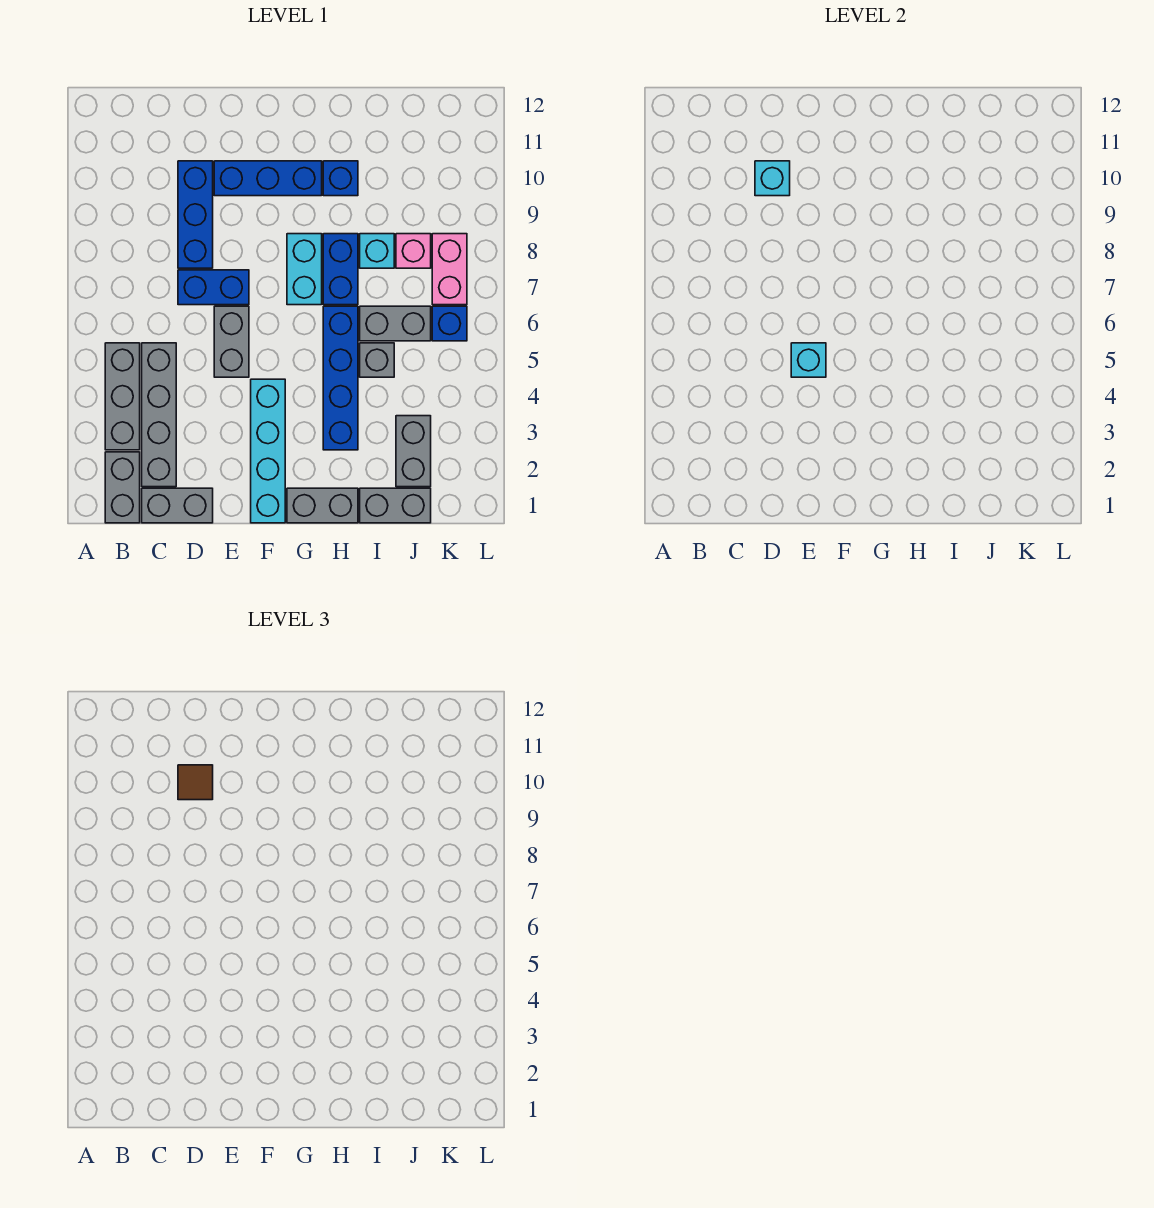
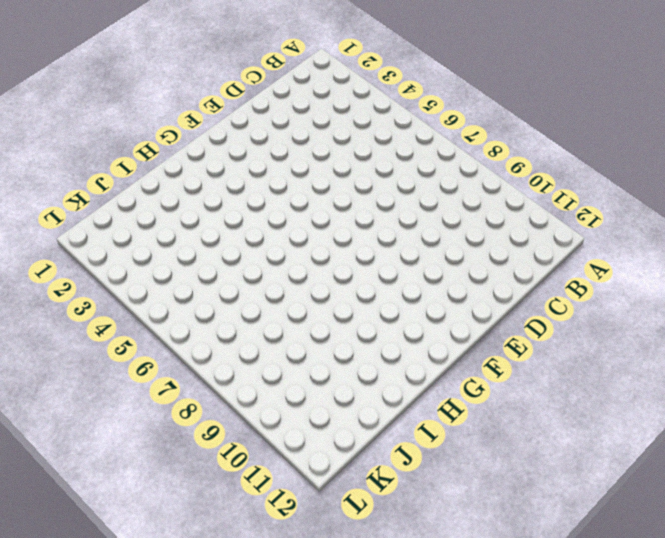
none -> grey brick B1:B2 level 1
none -> grey brick B3:B5 level 1
none -> grey brick C1:D1 level 1

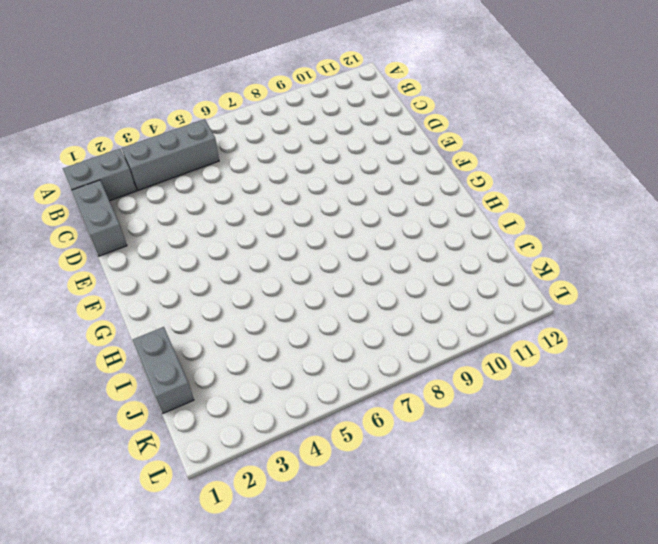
none -> grey brick C2:C5 level 1
none -> blue brick D7:E7 level 1
none -> blue brick D8:D10 level 1

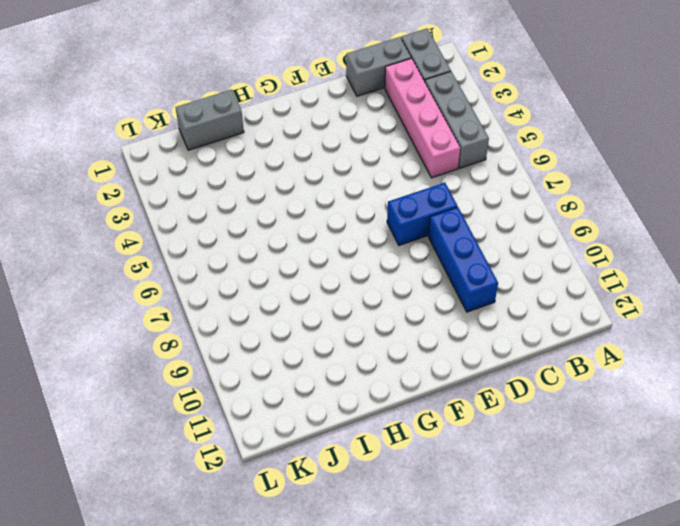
pink brick C2:C5 level 1 -> grey brick C2:C5 level 1
none -> grey brick E5:E6 level 1
none -> blue brick E10:G10 level 1
none -> cyan brick F1:F4 level 1

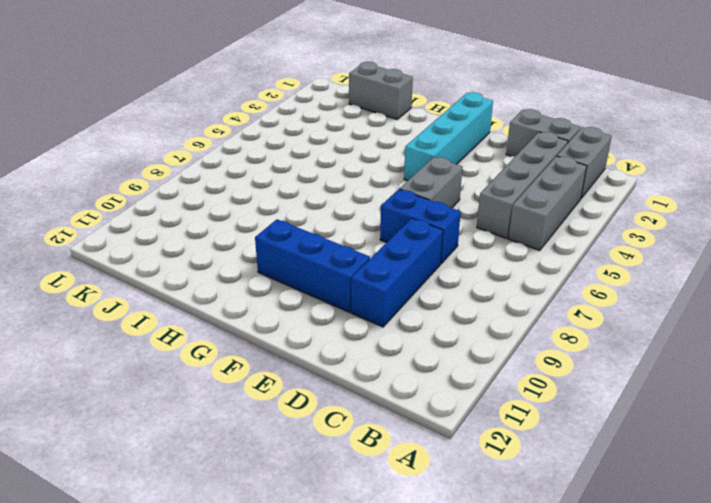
none -> grey brick G1:H1 level 1
none -> cyan brick G7:G8 level 1
none -> blue brick H3:H6 level 1

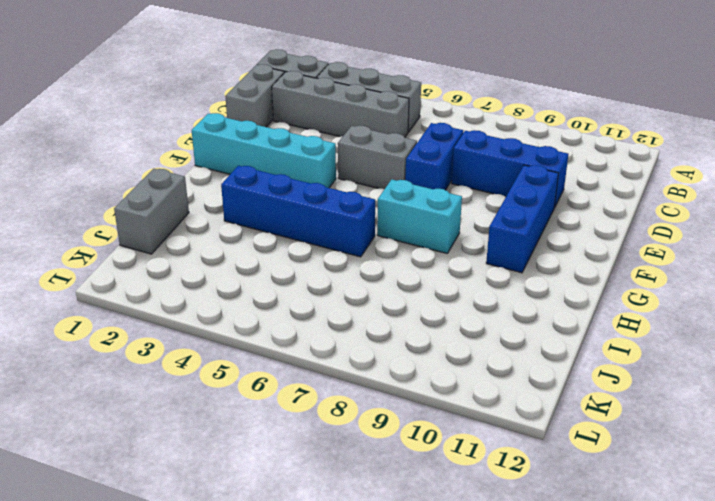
none -> grey brick G1:H1 level 1
none -> blue brick H7:H8 level 1
none -> blue brick H10 level 1

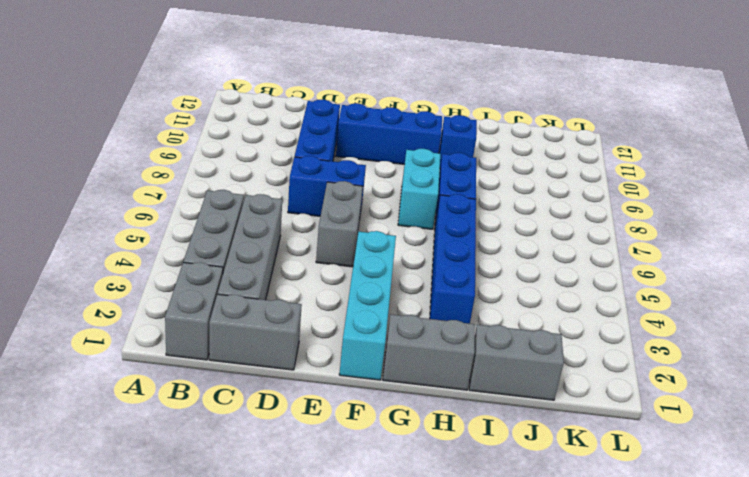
none -> grey brick I5 level 1
none -> grey brick I6:J6 level 1
none -> cyan brick I8 level 1

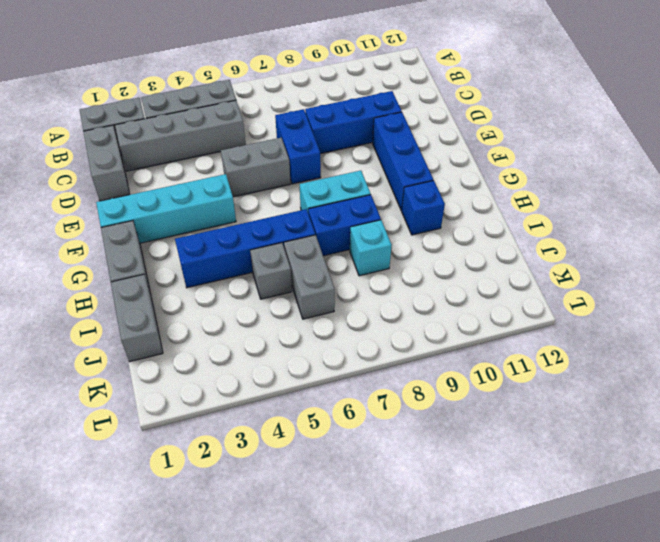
none -> grey brick J2:J3 level 1
none -> pink brick J8 level 1
none -> blue brick K6 level 1

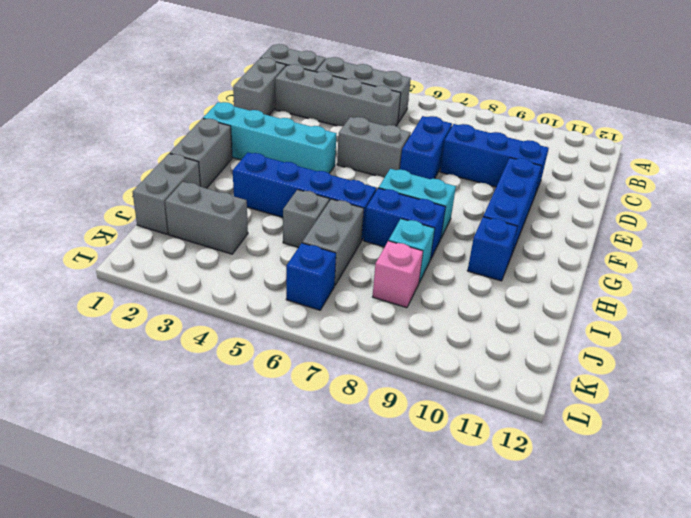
none -> pink brick K7:K8 level 1
none -> cyan brick D10 level 2
none -> cyan brick E5 level 2

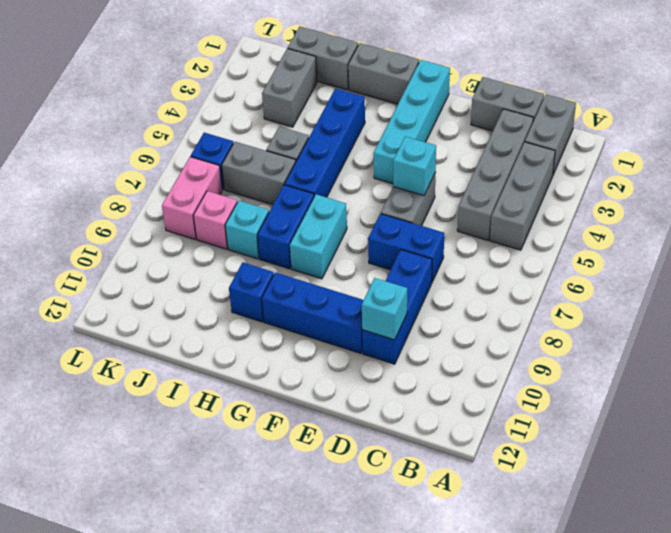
none -> brown tile D10 level 3

